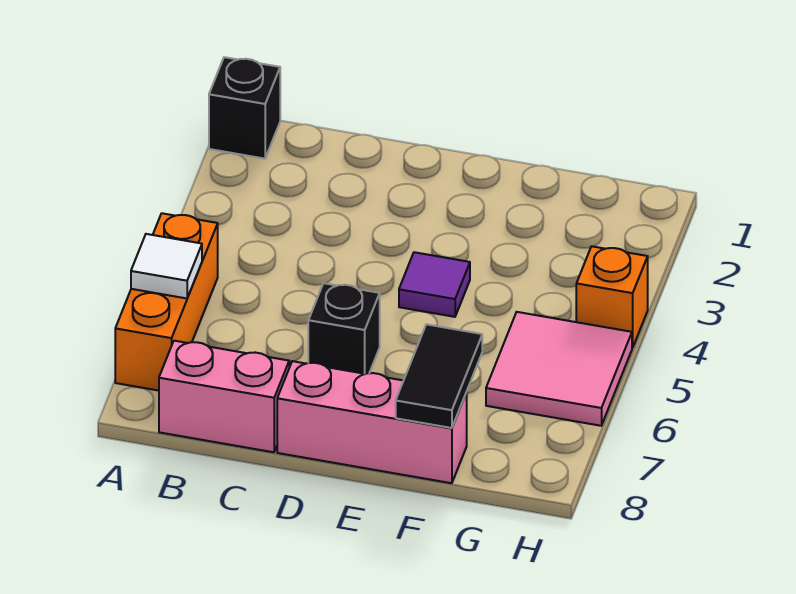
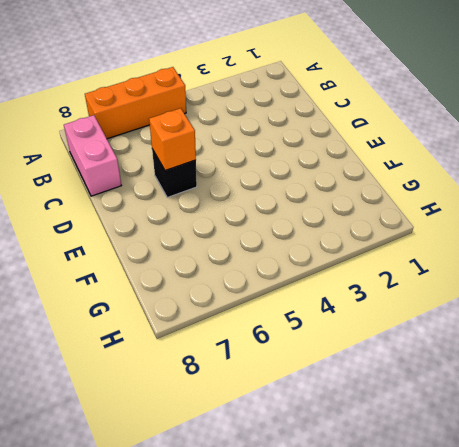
orange brick D6 level 2 -> orange brick H4 level 1
none -> black brick A1 level 1
none -> pink brick D8:F8 level 1

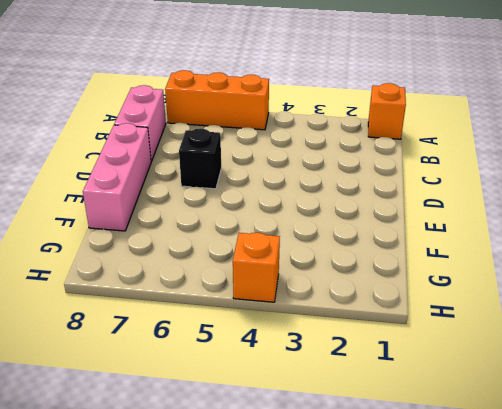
orange brick A1 level 1 -> black brick A1 level 1
none -> purple tile E4 level 1
none -> pink tile G5:H6 level 1

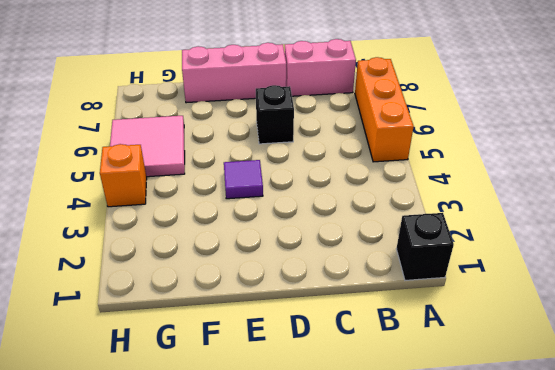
none -> white tile A6 level 2
none -> black tile F7:F8 level 2

